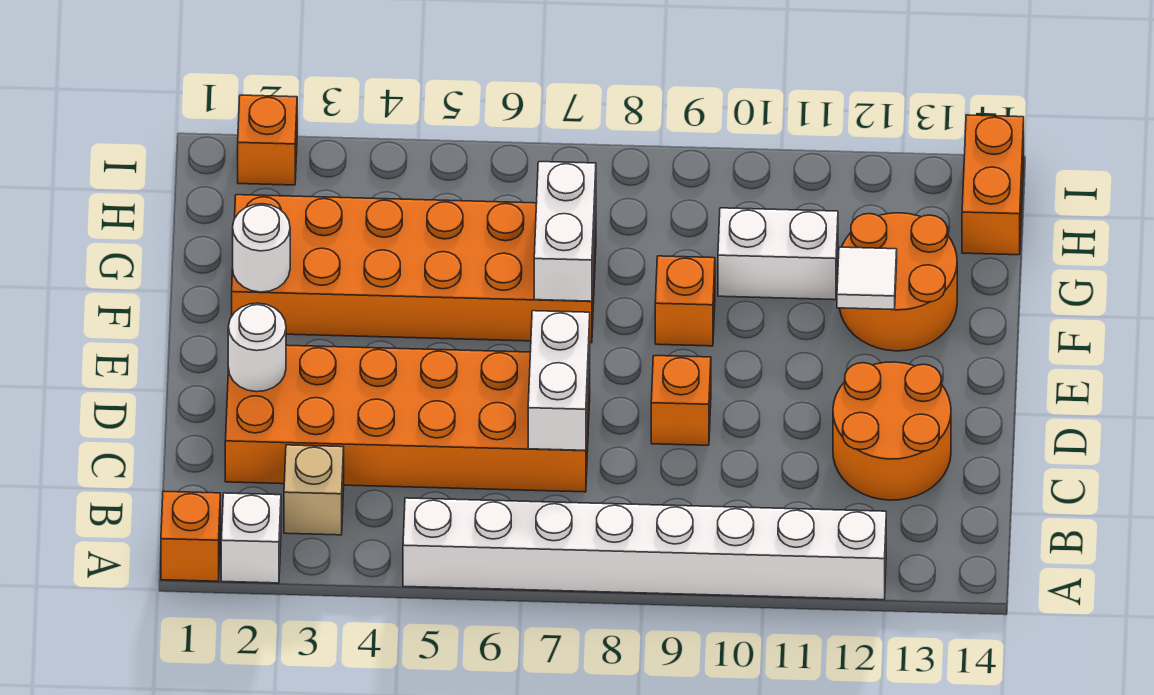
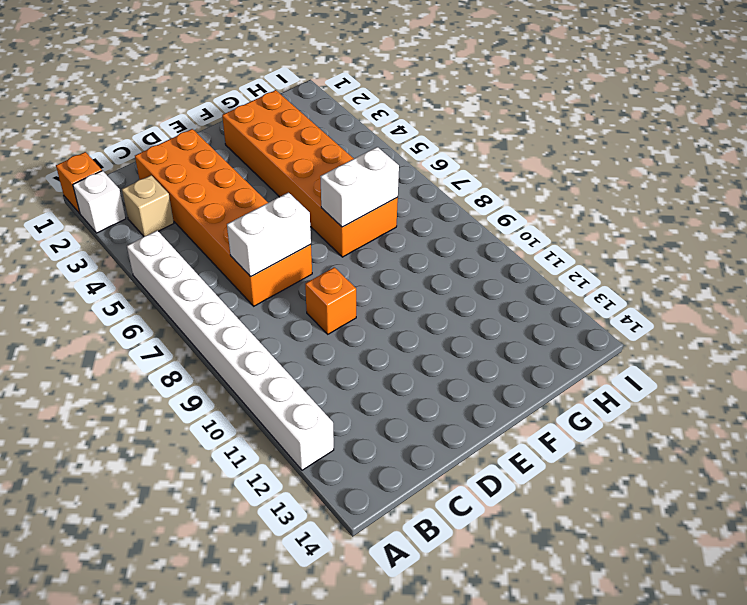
none -> orange round brick C12:D13 level 1
none -> orange brick F9 level 1
none -> orange round brick F12:G13 level 1

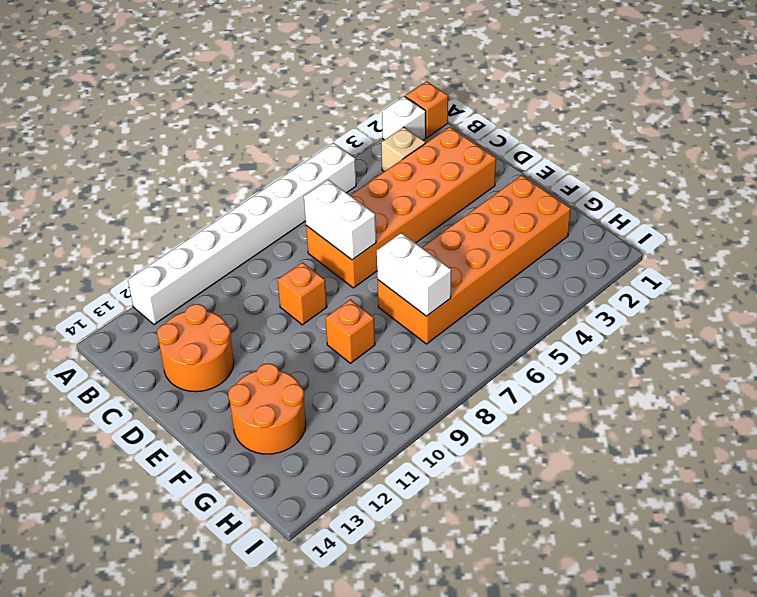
none -> white brick G10:G11 level 1
none -> orange brick H14:I14 level 1
none -> orange brick I2 level 1

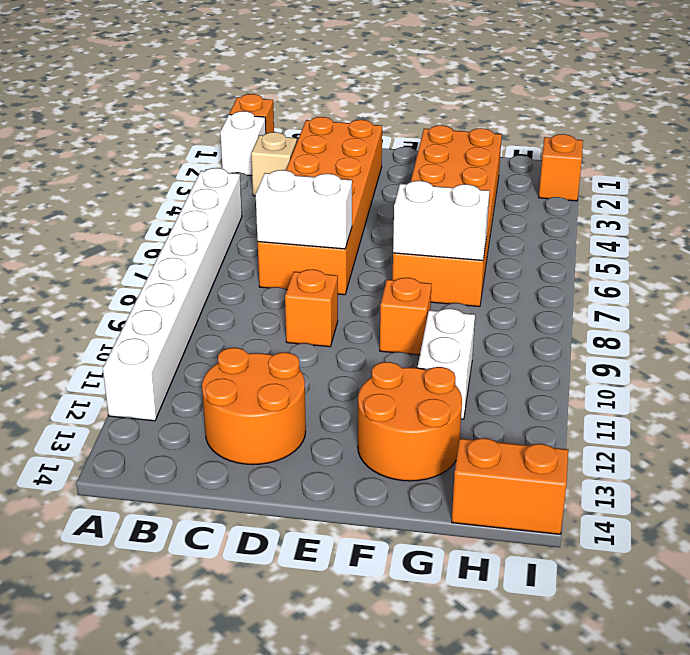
none -> white round brick D2 level 2
none -> white round brick F2 level 2
none -> white tile F12 level 2

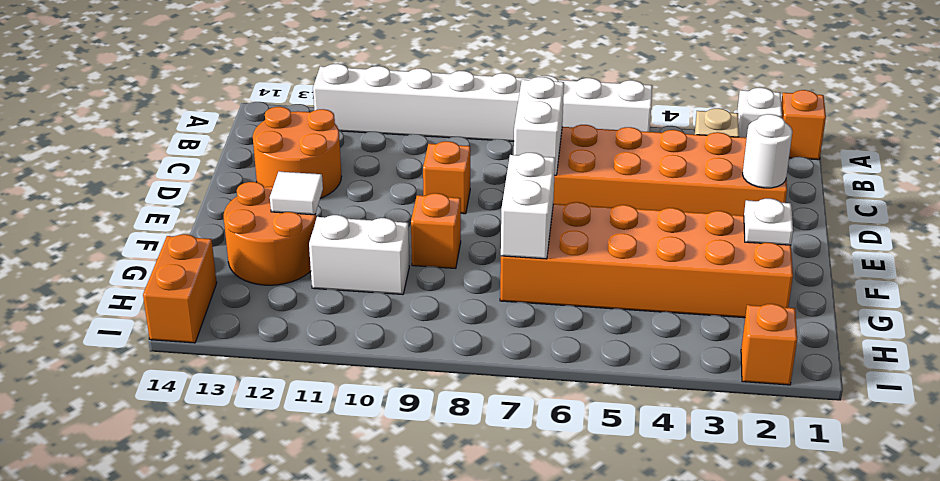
white plate F2 level 2 -> white round brick F2 level 2

